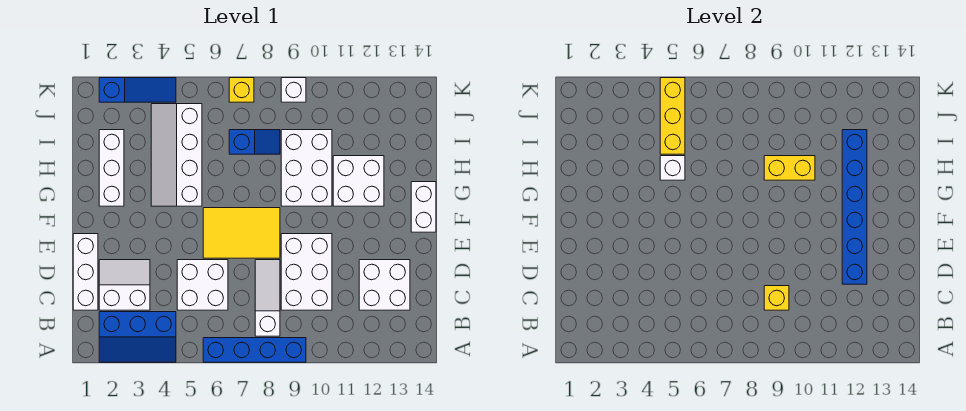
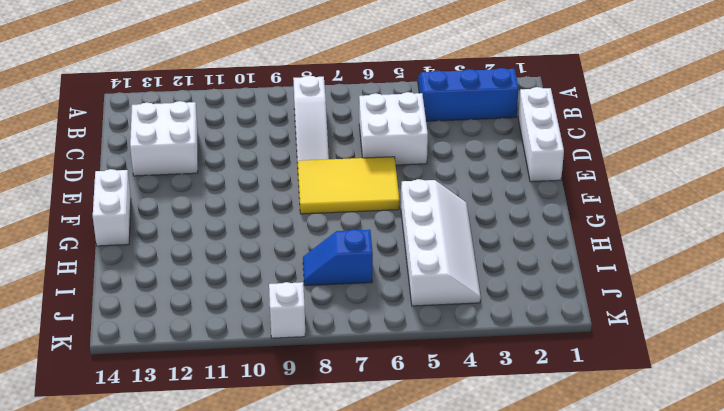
none -> blue brick A6:A9 level 1
none -> white slope C2:D3 level 1 top C
none -> white brick C9:E10 level 1

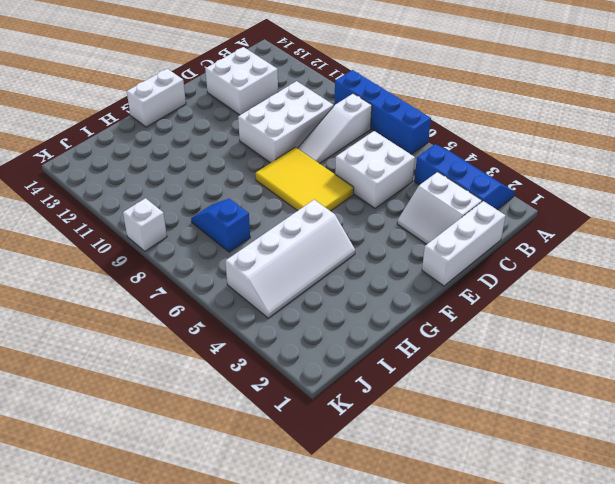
none -> white brick G2:I2 level 1
none -> white brick G9:I10 level 1
none -> white brick G11:H12 level 1

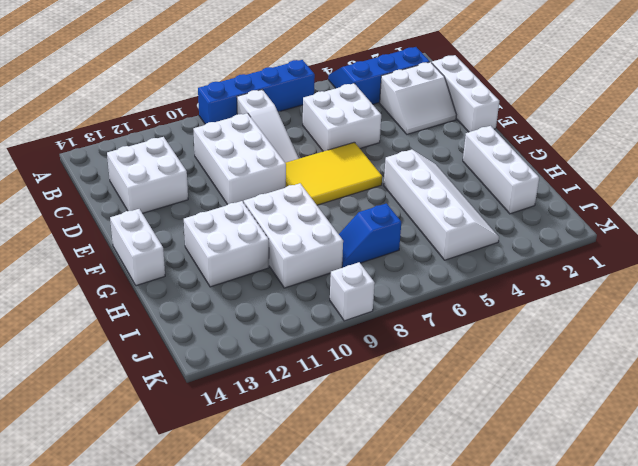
none -> blue slope K2:K4 level 1 top 2
none -> yellow brick K7 level 1
none -> yellow brick C9 level 2

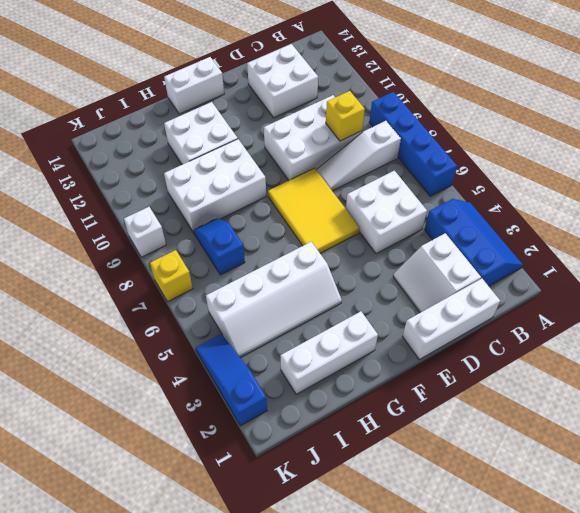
none -> blue brick D12:I12 level 2
none -> white brick H5 level 2
none -> yellow brick H9:H10 level 2

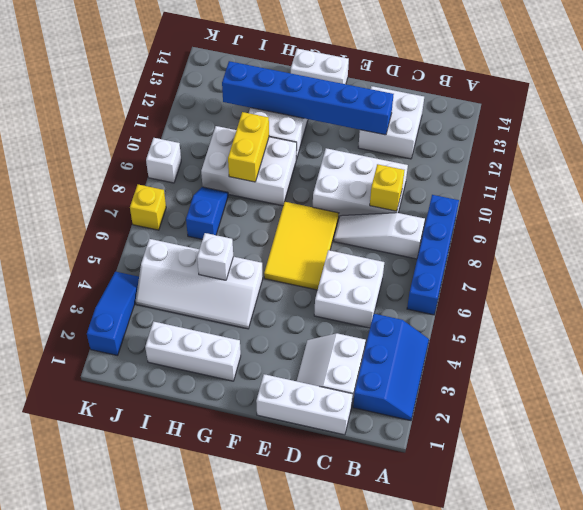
none -> yellow brick I5:K5 level 2

